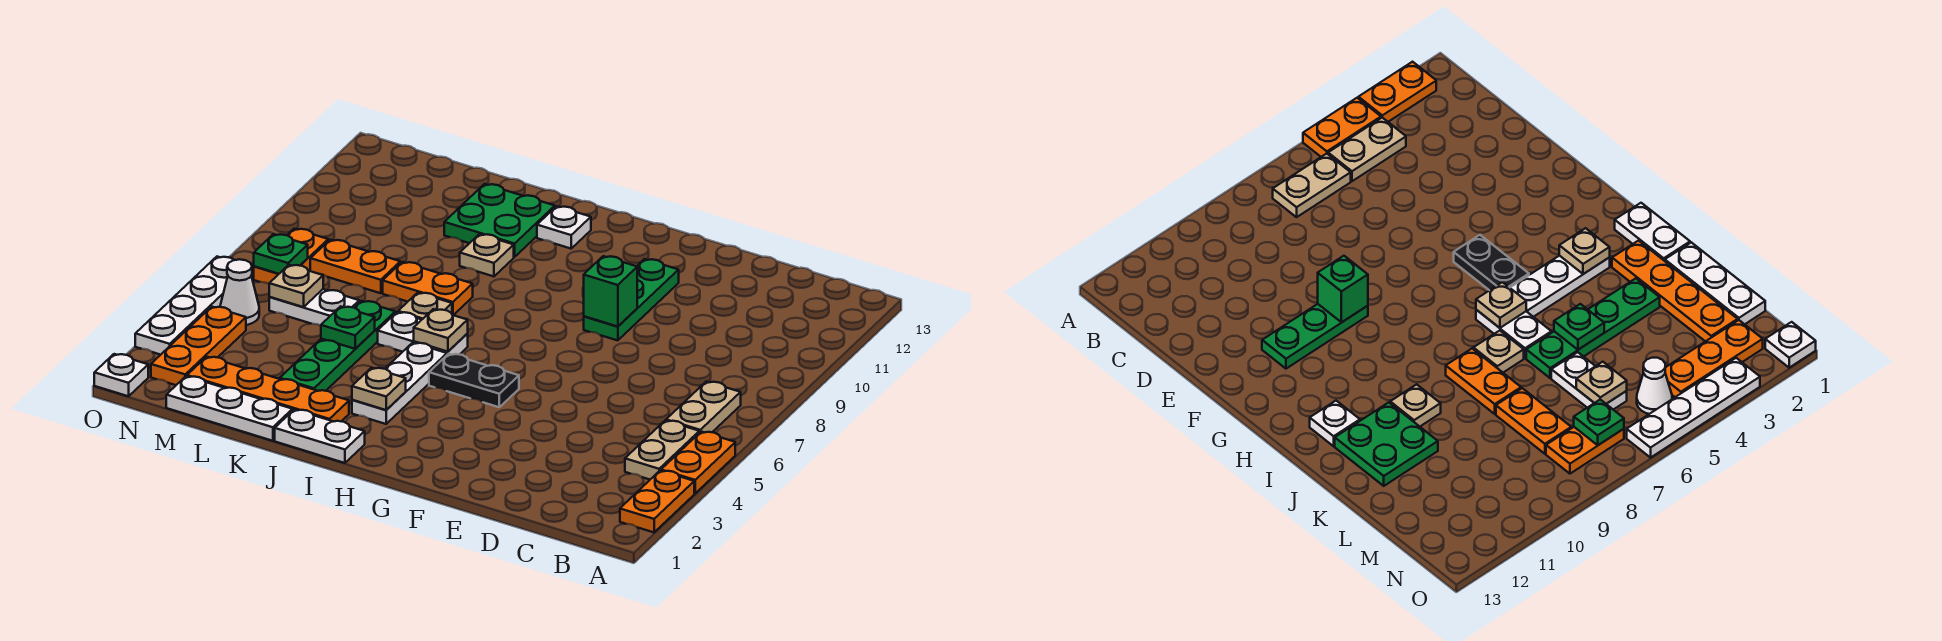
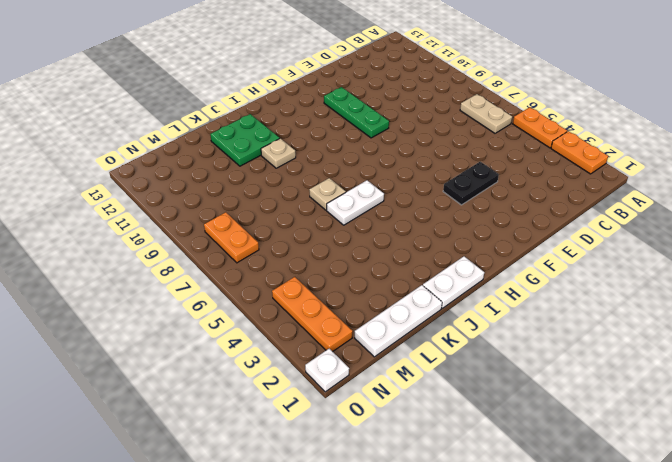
black plate E4:F4 level 1 -> black plate G5:H5 level 1
none -> tan plate B4:B5 level 1
none -> white plate I3:I5 level 1
none -> white plate I12 level 1
none -> orange plate J2:M2 level 1

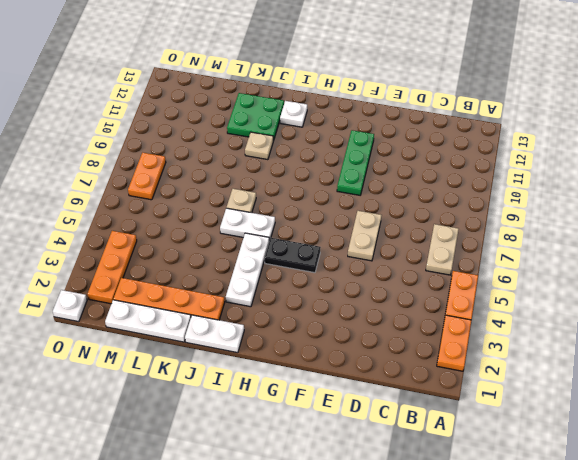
tan plate E6:E7 level 1 -> tan plate B4:B5 level 1
none -> orange plate J8:K8 level 1
none -> green plate K3:K6 level 1
none -> white plate L6:M6 level 1
none -> orange plate L8:M8 level 1

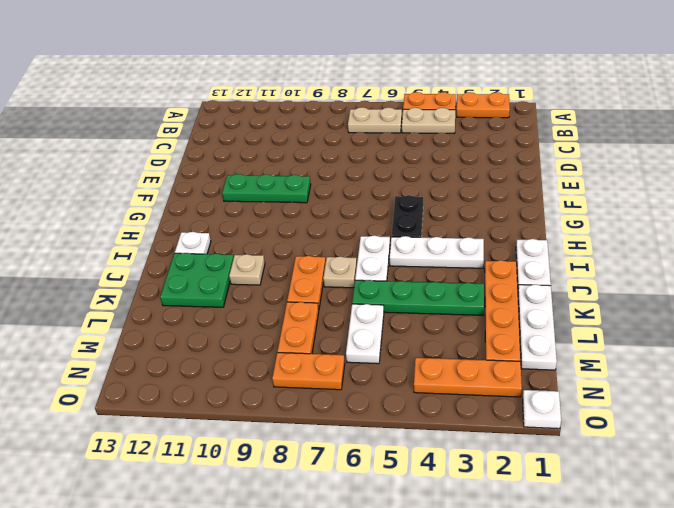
none -> white cone N5 level 1
none -> white plate O3:O6 level 1
none -> green brick F9 level 2
none -> tan plate I3 level 2

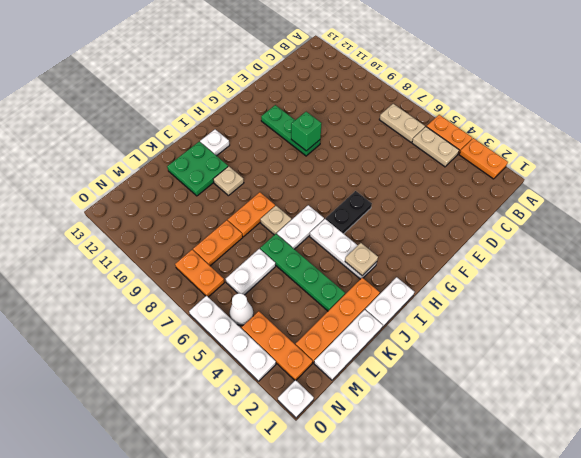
none -> tan plate I6 level 2
none -> green plate K5 level 2
none -> tan plate M6 level 2
none -> green plate N7 level 2

